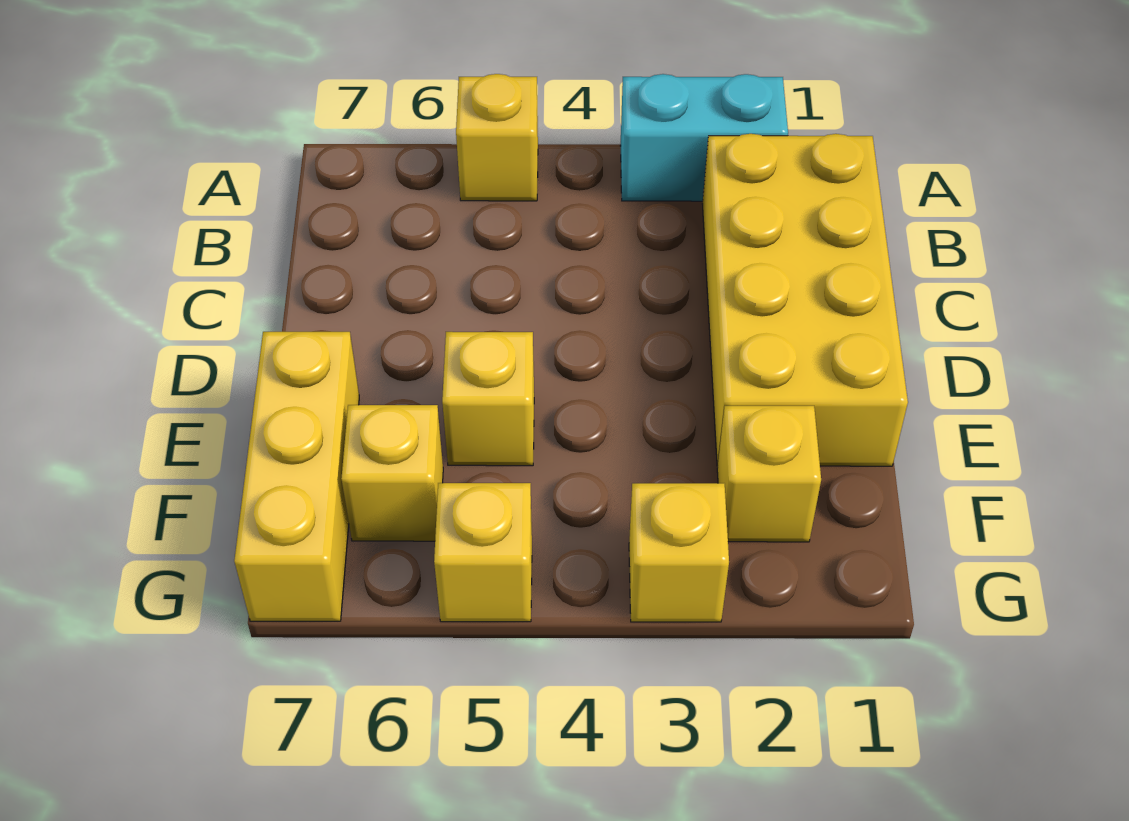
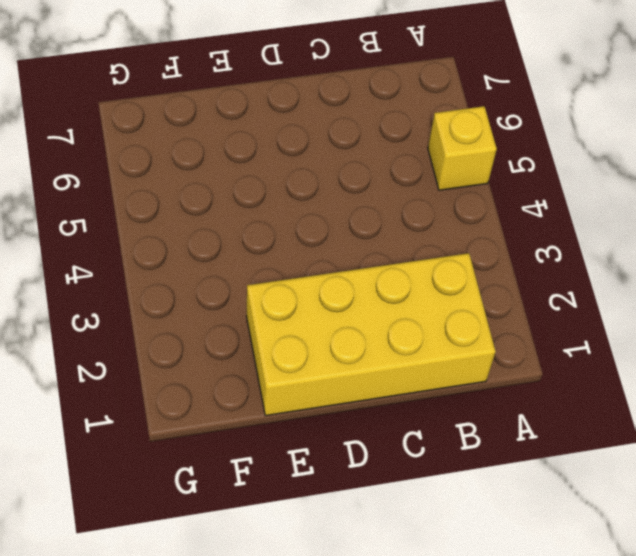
none -> cyan brick A2:A3 level 1
none -> yellow brick E5 level 1

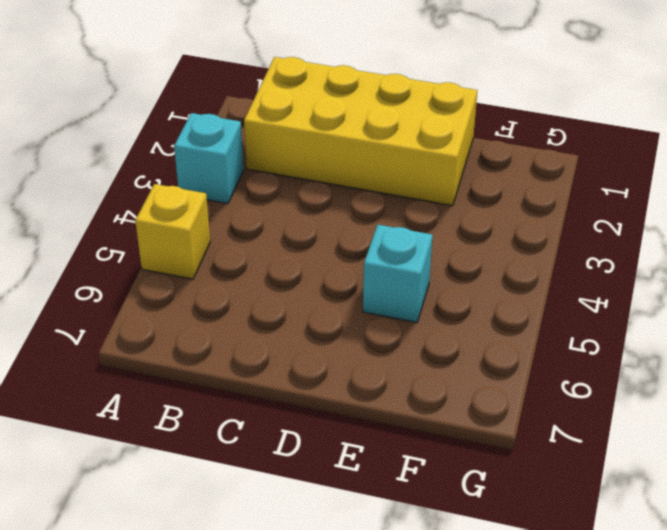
cyan brick A3 level 1 -> cyan brick A2:A3 level 1
cyan brick E5 level 1 -> yellow brick E5 level 1
none -> yellow brick E7:G7 level 1
none -> yellow brick F2 level 1

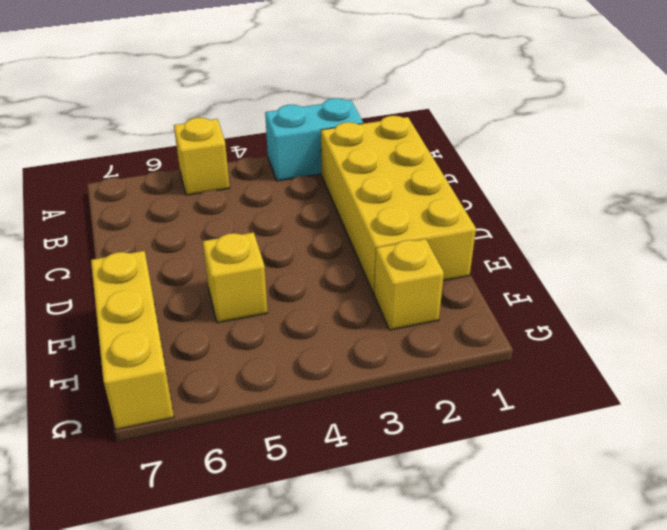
none -> yellow brick F6 level 1
none -> yellow brick G3 level 1

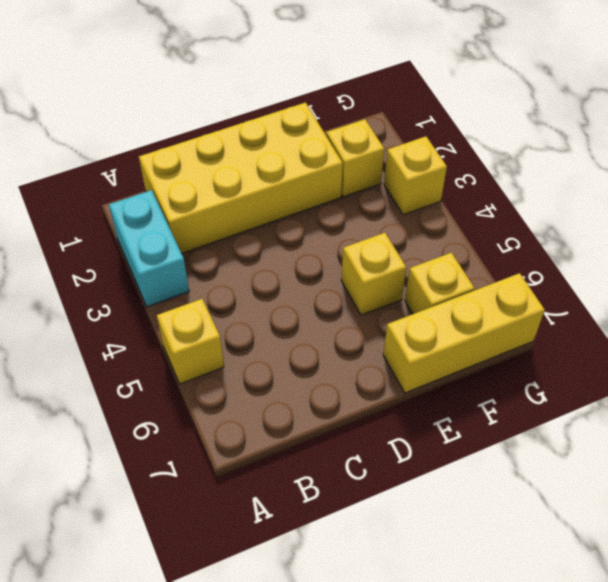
none -> yellow brick G5 level 1

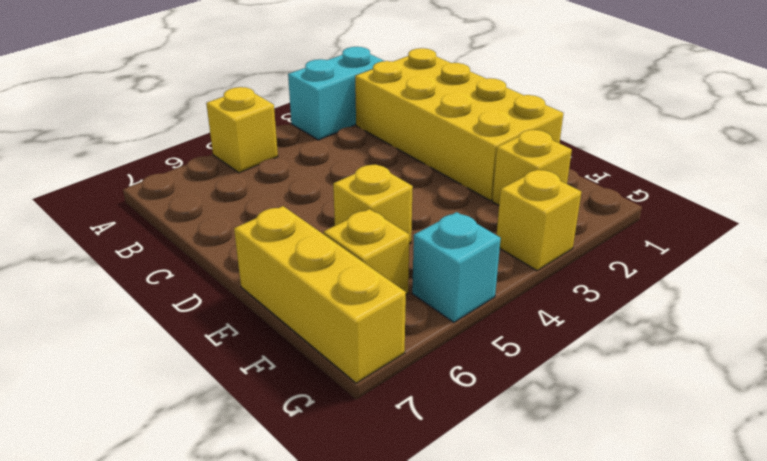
cyan brick G5 level 1 -> yellow brick G5 level 1

